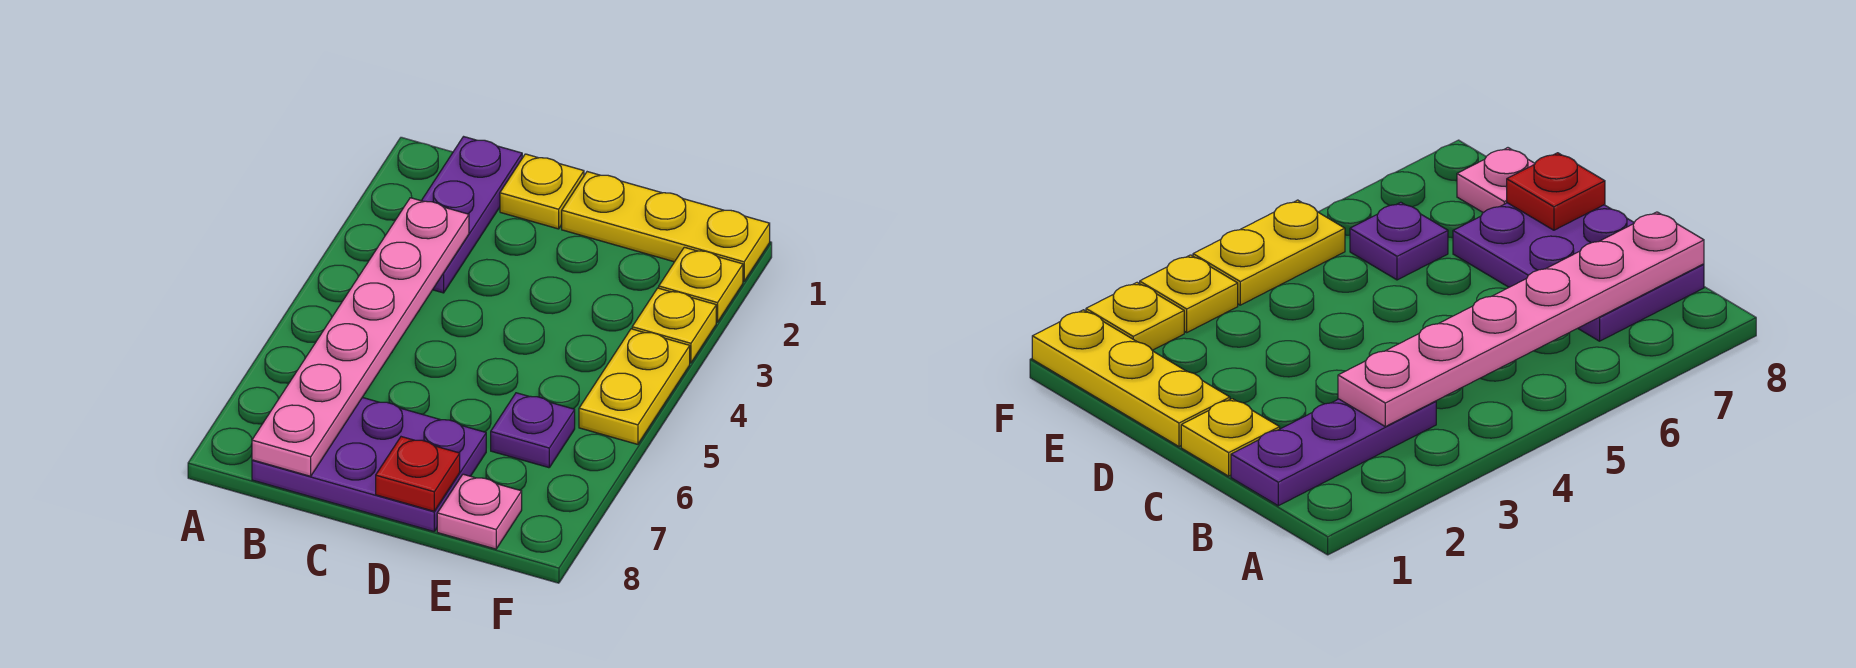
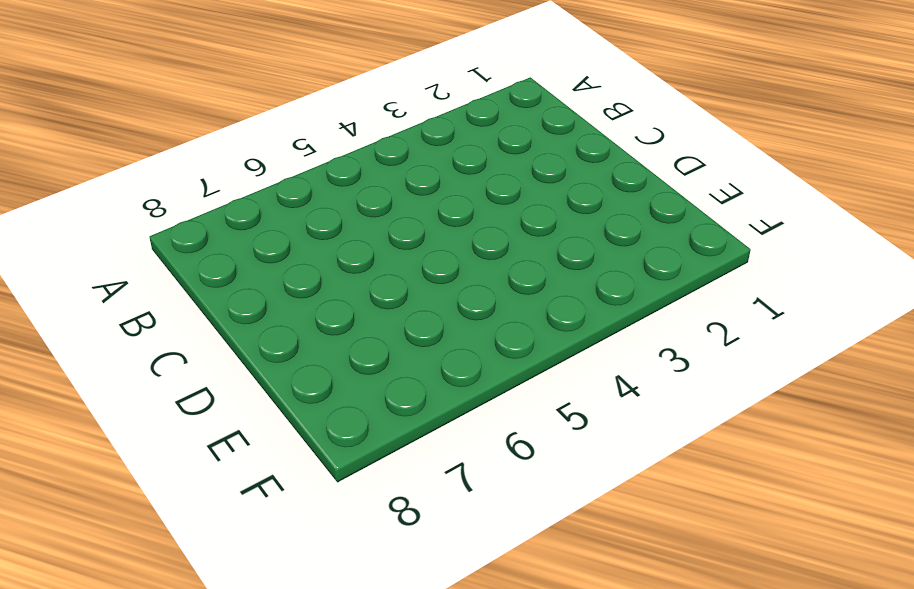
none -> purple plate B1:B3 level 1
none -> purple plate B7:D8 level 1

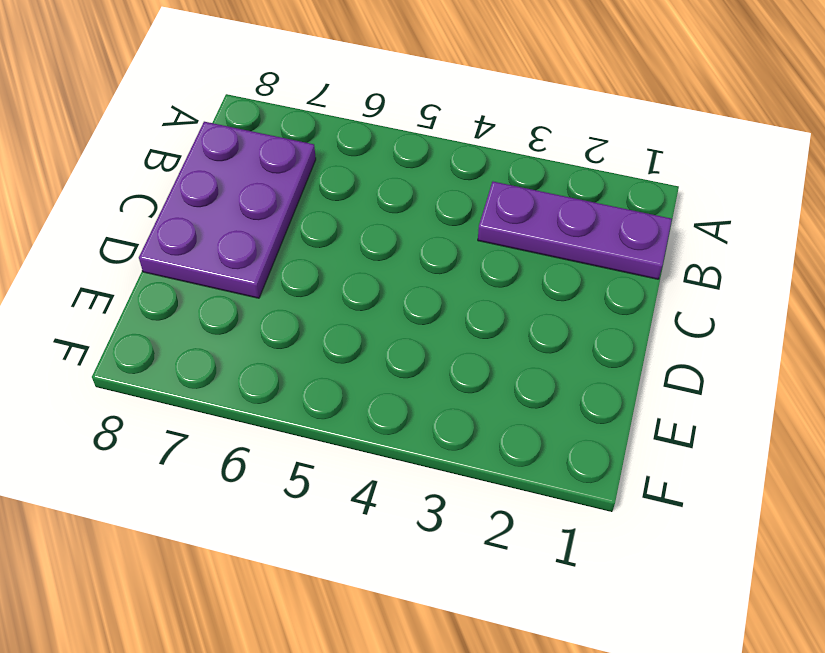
none -> yellow plate C1 level 1
none -> yellow plate D1:F1 level 1

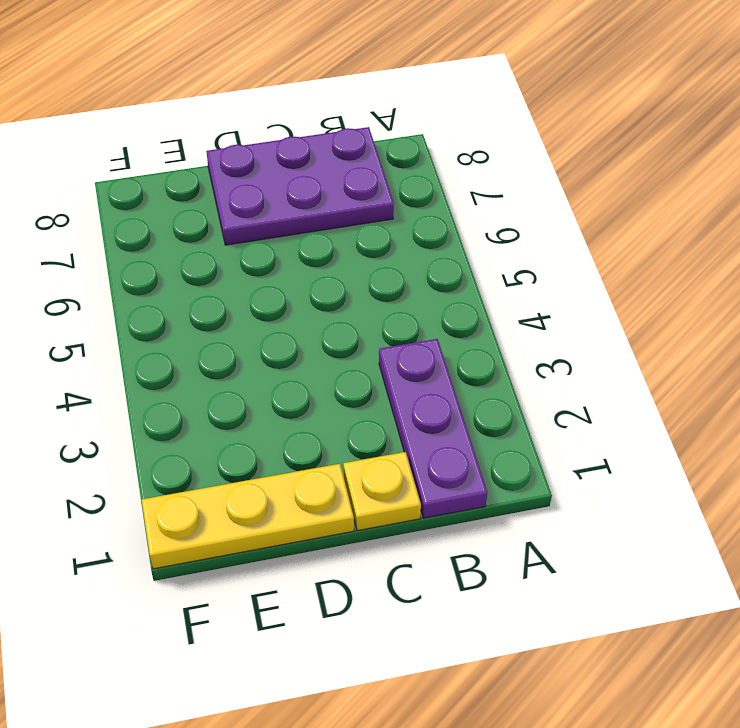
none -> purple plate E6 level 1
none -> pink plate E8 level 1

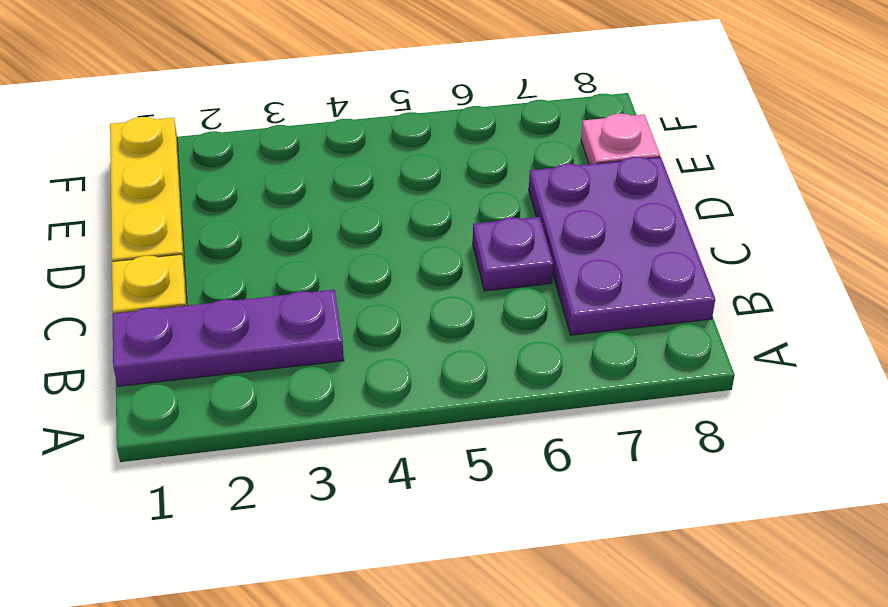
purple plate C6 level 1 -> purple plate E6 level 1
none -> yellow plate F2 level 1
none -> yellow plate F3 level 1

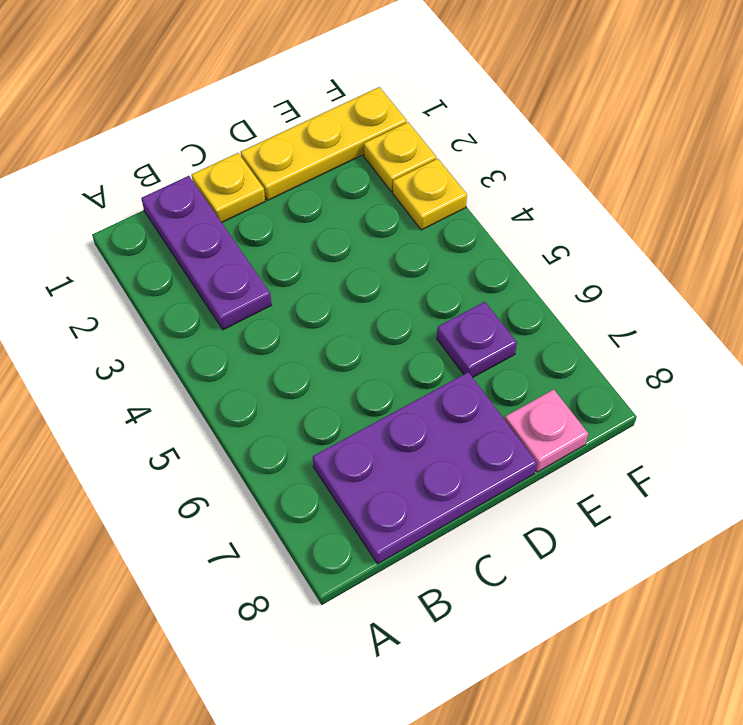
none -> yellow plate F4:F5 level 1
none -> pink plate B3:B8 level 2

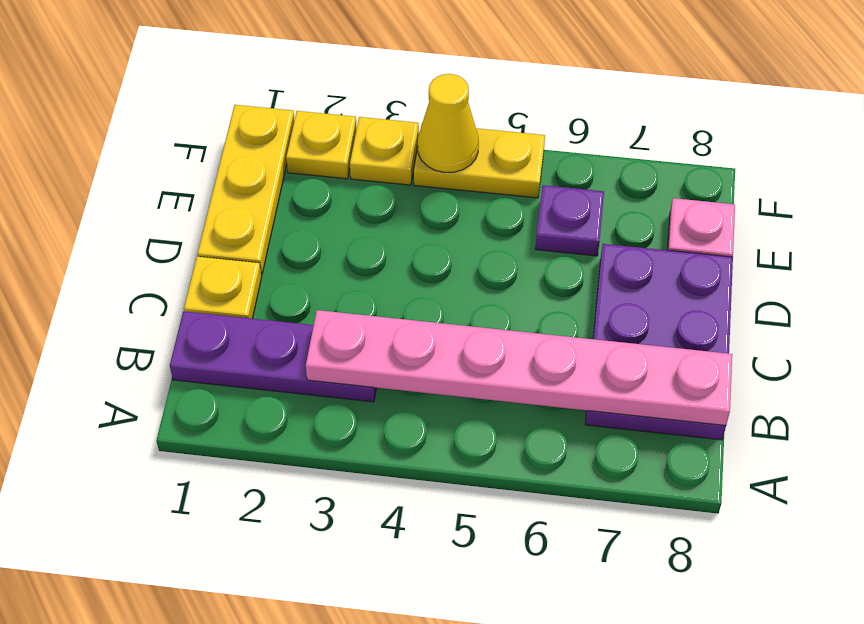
yellow cone F4 level 2 -> none
none -> red plate D8 level 2

